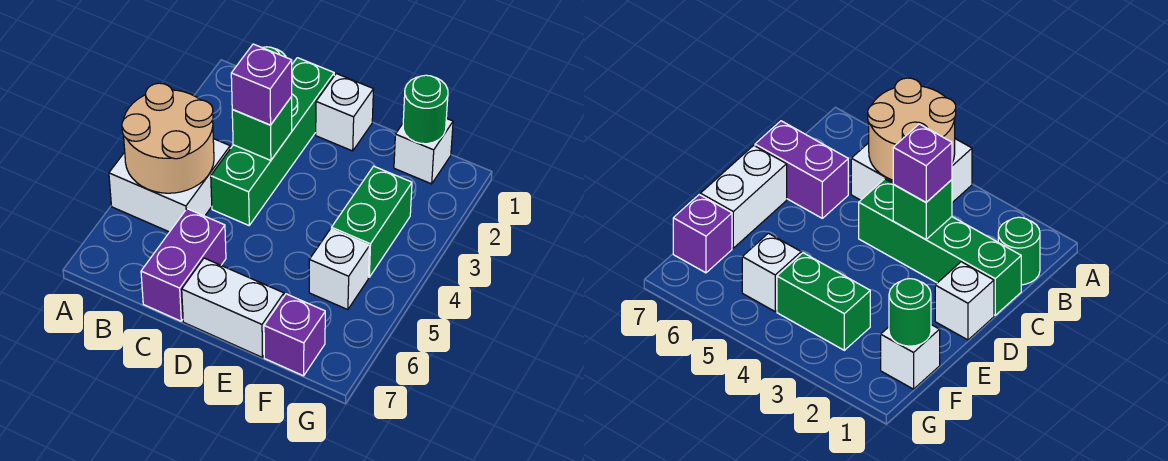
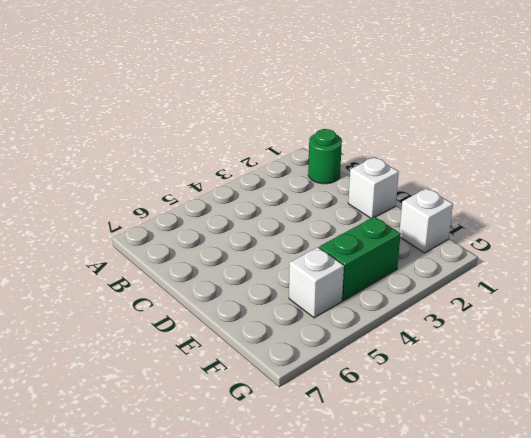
none -> white brick A4:B5 level 1
none -> green brick C1:C4 level 1
none -> purple brick C6:C7 level 1

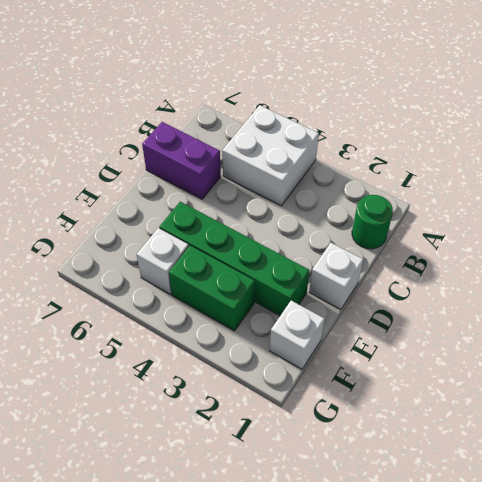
green brick E2:E5 level 1 -> green brick C1:C4 level 1
none -> white brick D7:E7 level 1
none -> purple brick F7 level 1
none -> tan round brick A4:B5 level 2

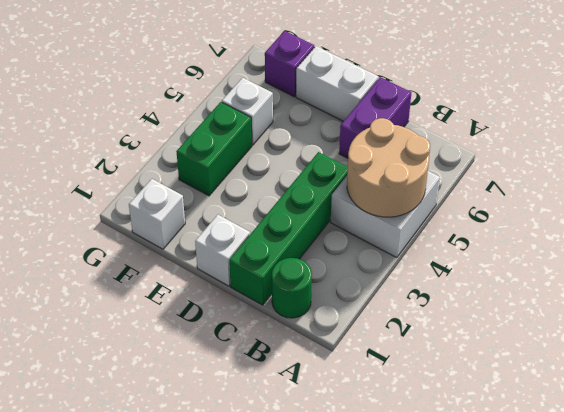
none -> green brick C3 level 2
none -> green round brick F1 level 2
none -> purple brick C3 level 3

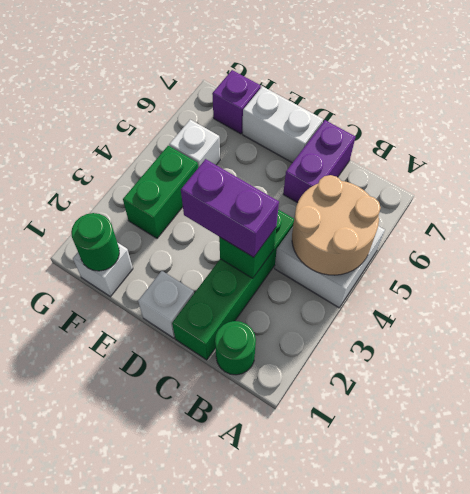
purple brick C3:D3 level 3 -> purple brick C3 level 3

